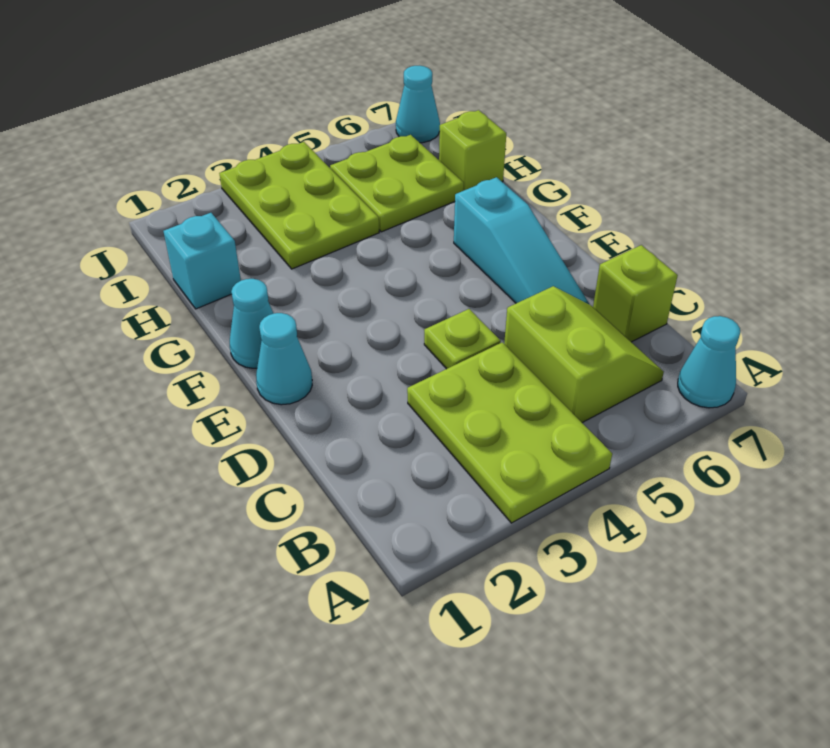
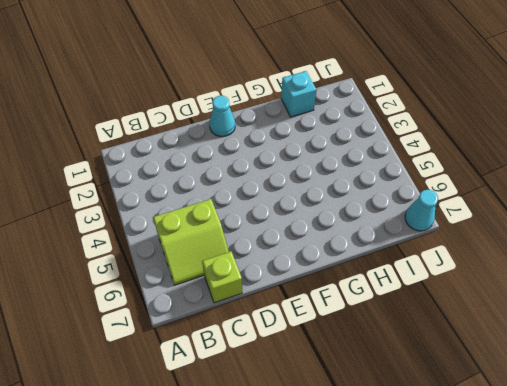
none -> lime plate A3:C4 level 1
none -> cyan cone A7 level 1
none -> lime plate D4 level 1

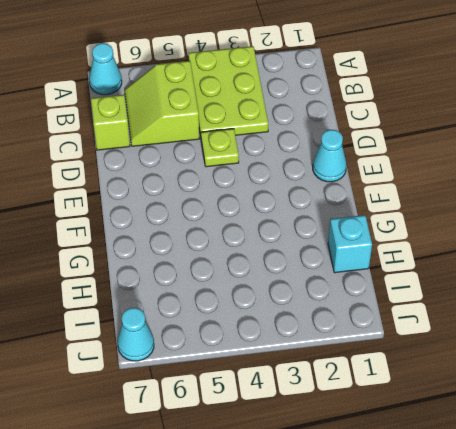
none -> cyan slope D6:F6 level 1 top F
none -> cyan cone F1 level 1
none -> lime plate H3:J4 level 1

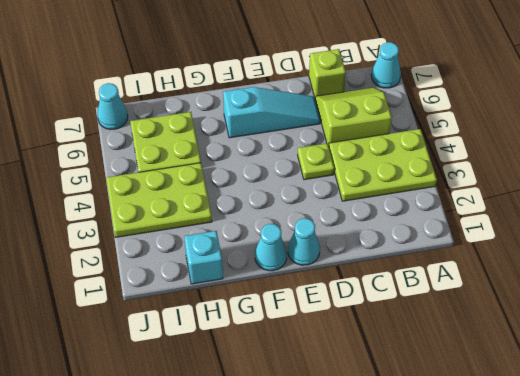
none -> lime brick H7 level 1

